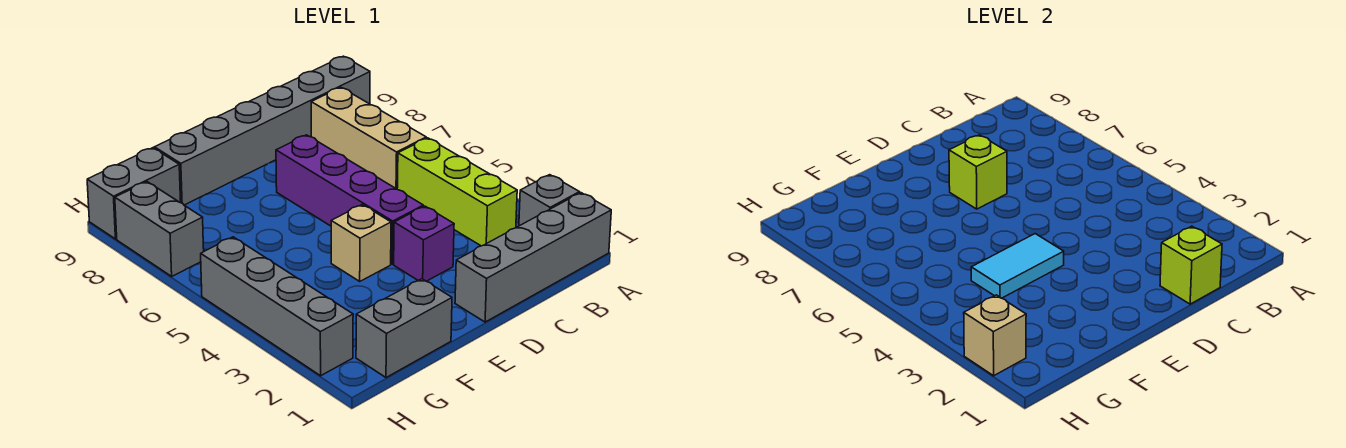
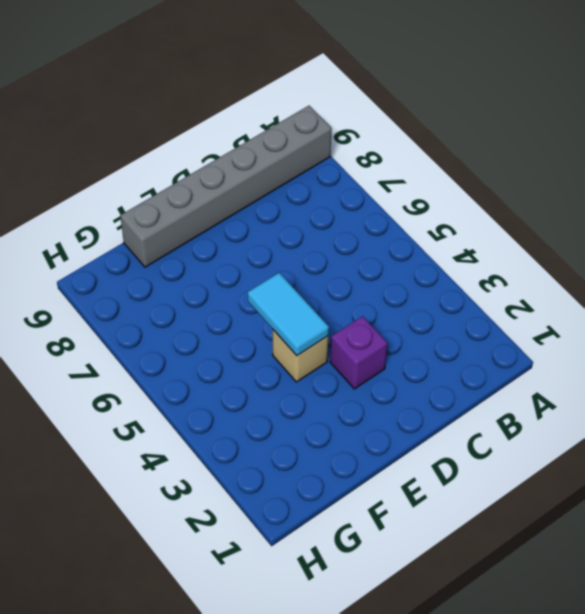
cyan tile E4:E5 level 2 -> cyan tile E4:F4 level 2
none -> grey brick A1:D1 level 1
none -> grey brick A2 level 1
none -> lime brick B3:B5 level 1

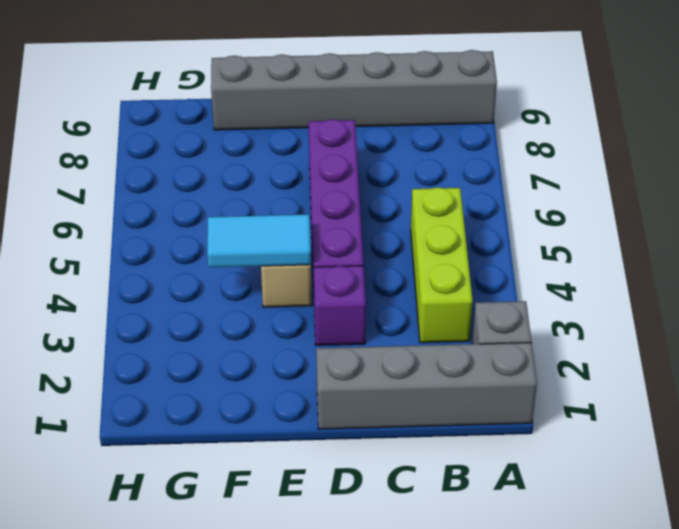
none -> tan brick B6:B8 level 1
none -> grey brick F1:G1 level 1
none -> grey brick G9:H9 level 1

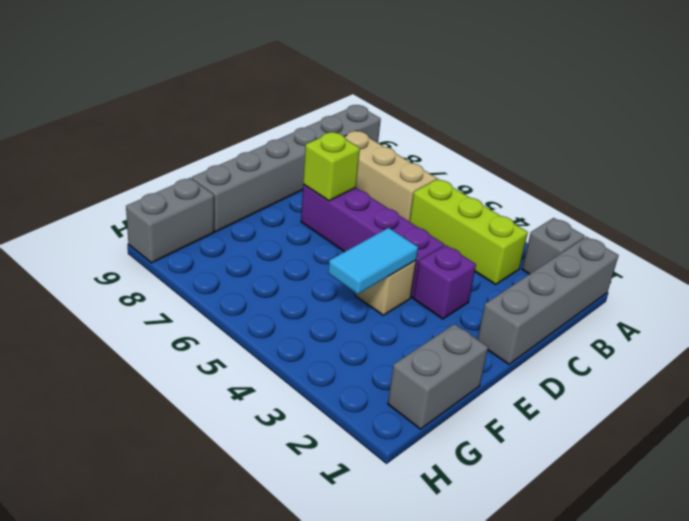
none -> grey brick H2:H5 level 1
none -> grey brick H7:H8 level 1
none -> lime brick C1 level 2

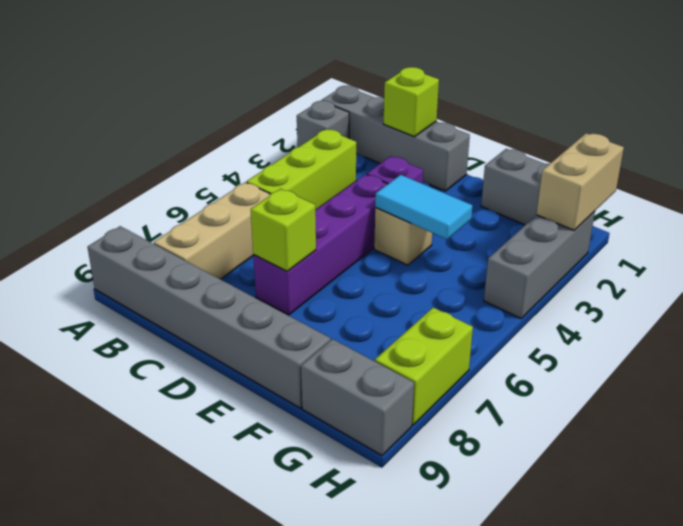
tan brick H1:H2 level 2 -> tan brick H2 level 2
grey brick H2:H4 level 1 -> grey brick H2:H5 level 1
lime brick H7:H8 level 1 -> grey brick H7:H8 level 1

